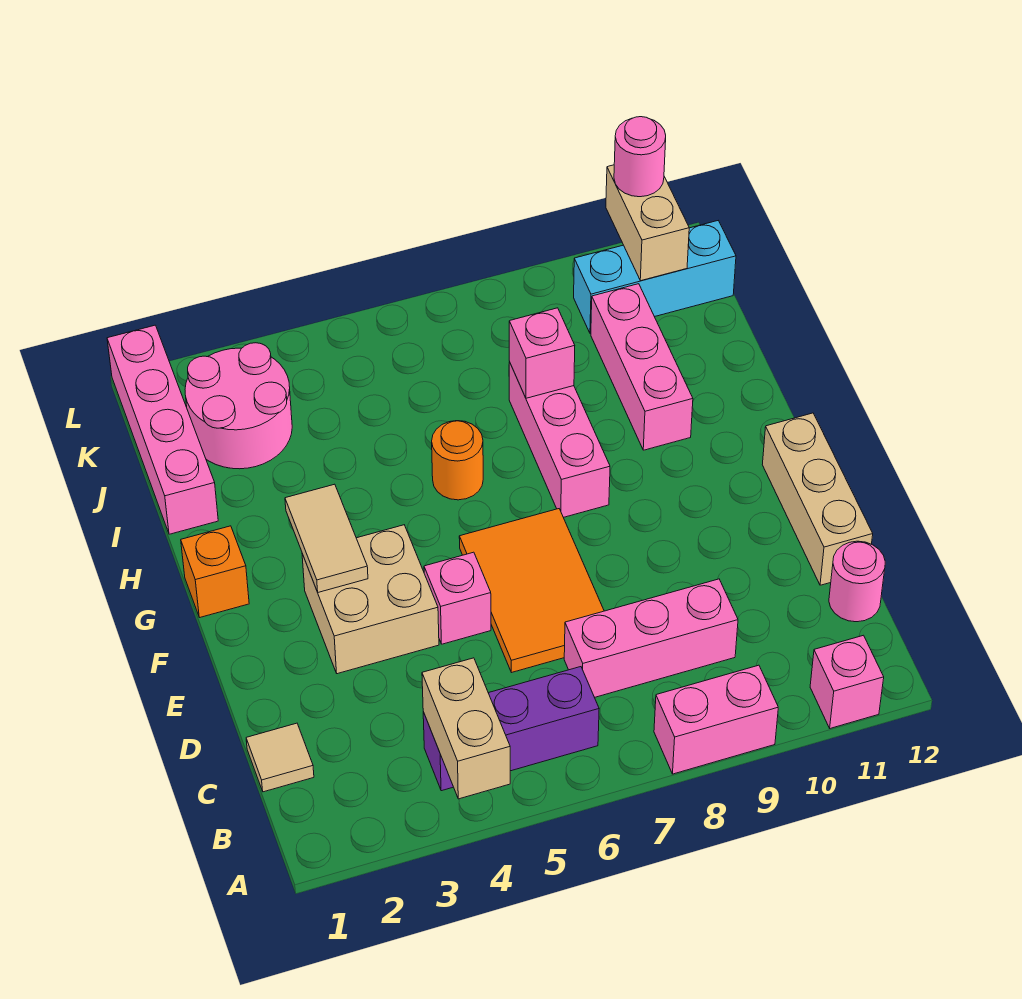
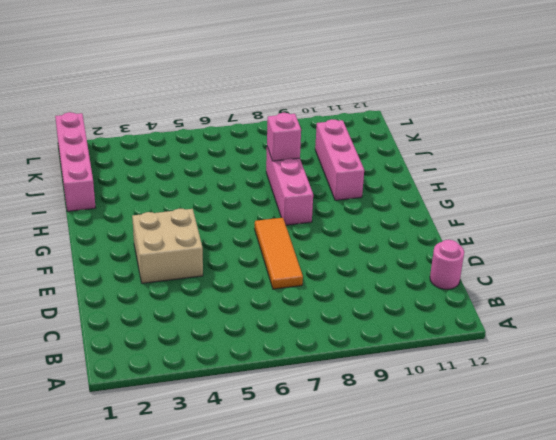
orange tile D7:F7 level 1 -> orange tile D6:F7 level 1
none -> pink brick A8:A9 level 1
none -> pink brick A11 level 1
none -> purple brick B4:B6 level 1

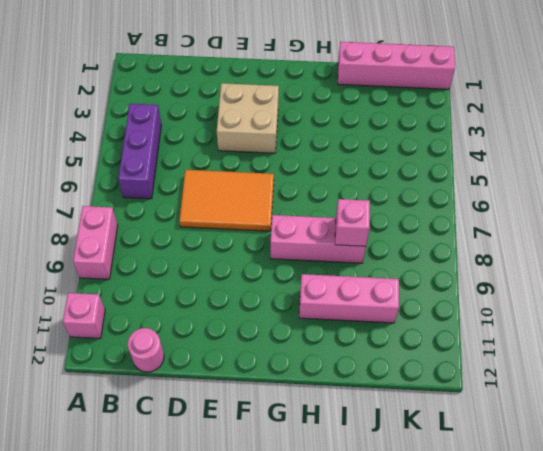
none -> tan tile C1 level 1
none -> pink brick C7:C9 level 1
none -> tan brick D12:F12 level 1

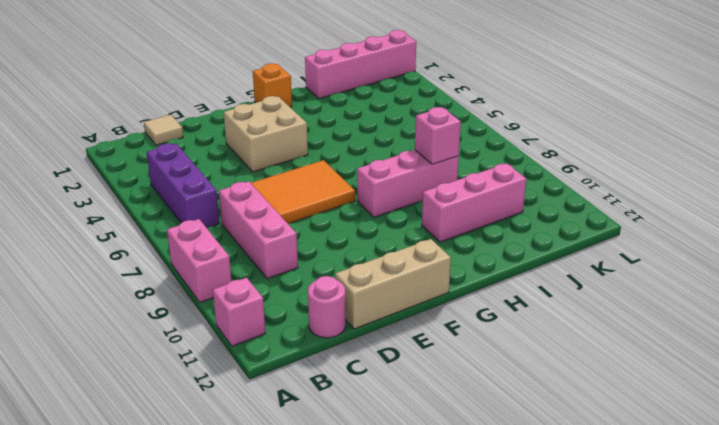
none -> pink brick E5 level 1
none -> orange round brick H6 level 1
none -> pink round brick J2:K3 level 1

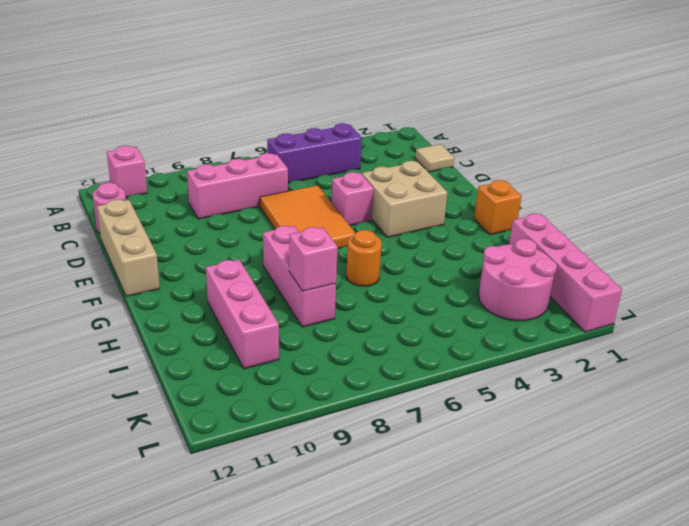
none -> pink brick A8:A9 level 1
none -> cyan brick K10:K12 level 1
none -> tan brick A4:B4 level 2

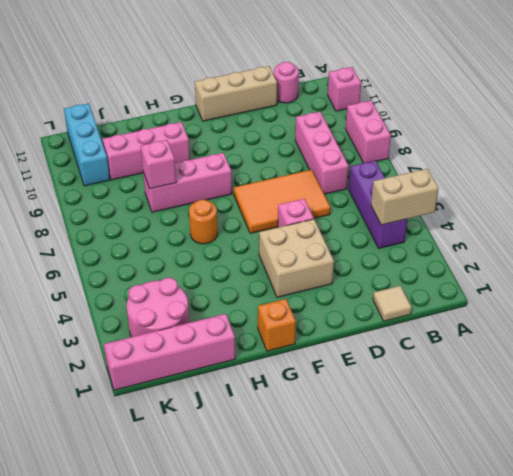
none -> tan tile F3:G3 level 2
none -> tan brick K11:L11 level 2
none -> pink round brick L11 level 3

